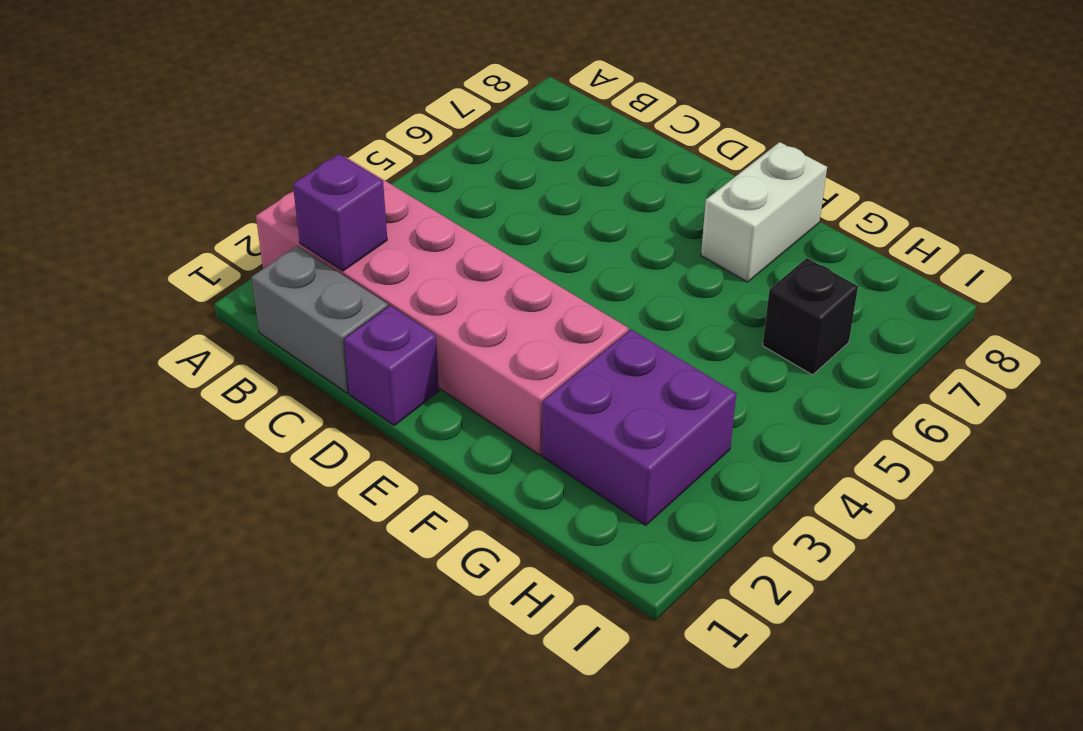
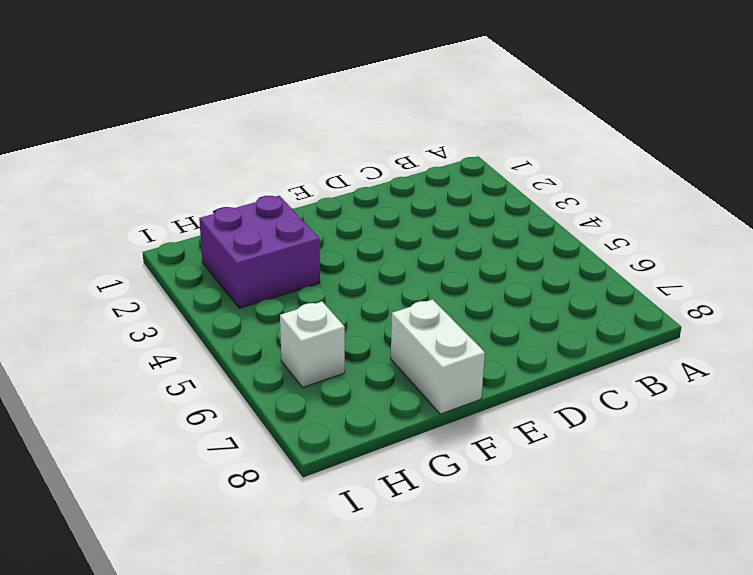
white brick H6 level 1 -> black brick H6 level 1
none -> pink brick A2:F3 level 1
none -> grey brick B1:C1 level 1

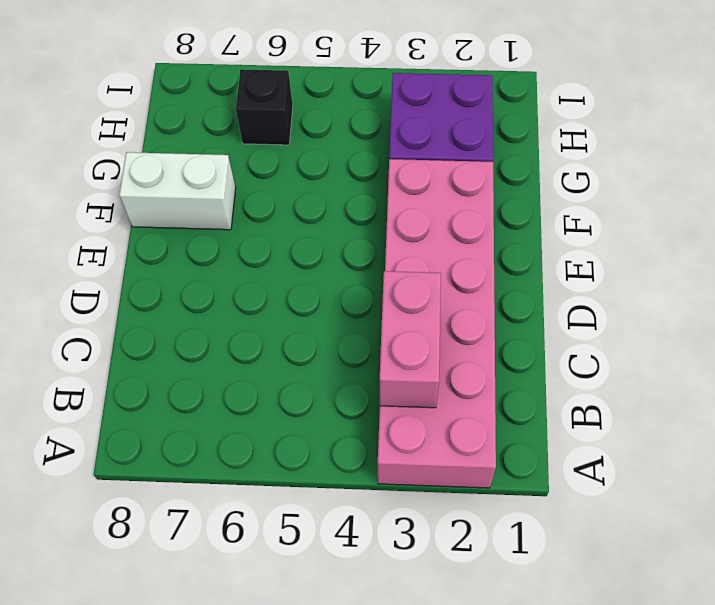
pink brick B3:C3 level 2 -> none
none -> grey brick B1:C1 level 1
none -> purple brick D1 level 1

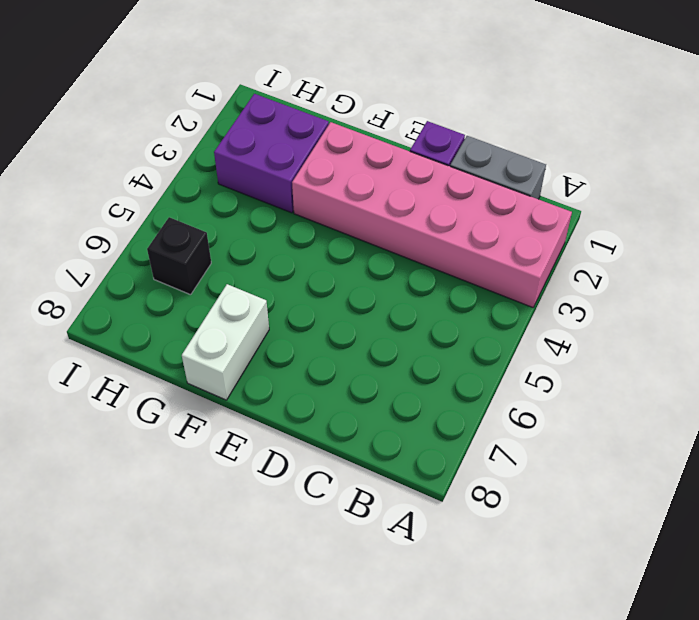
none -> purple brick B2 level 2

